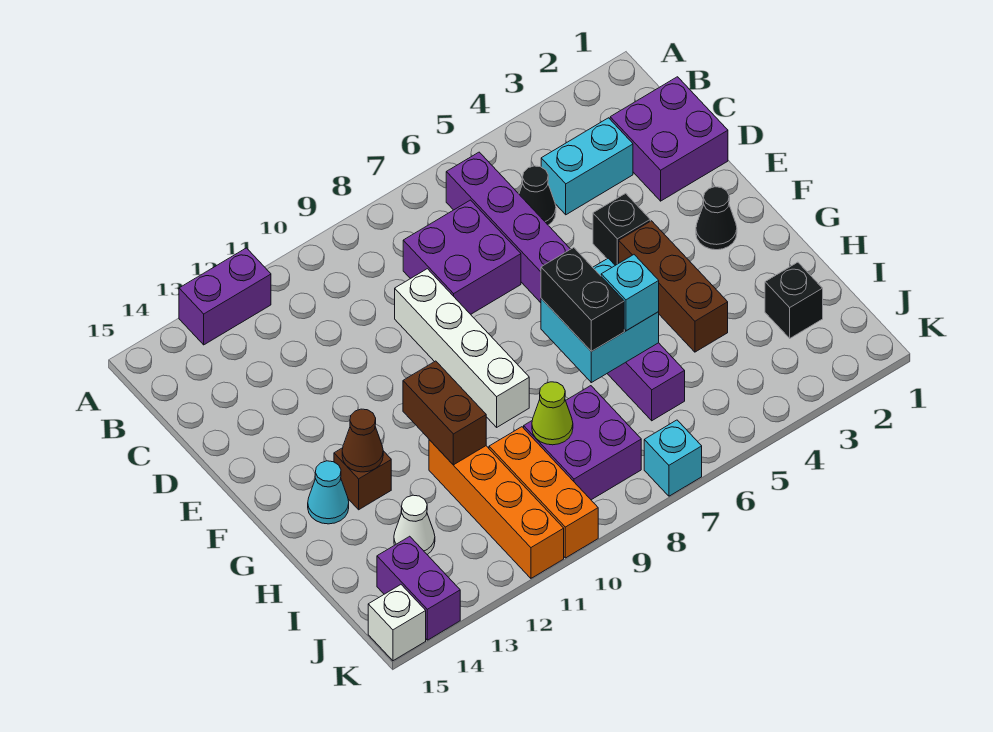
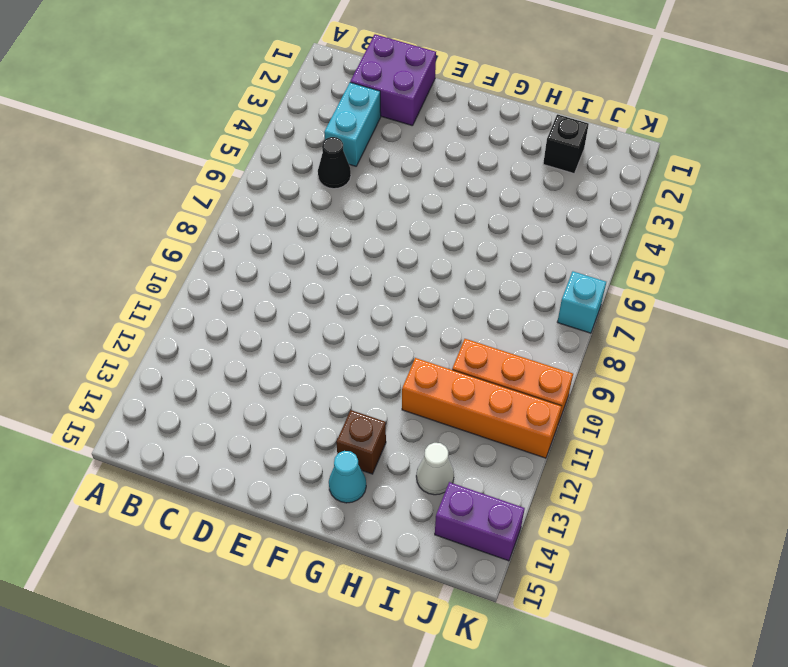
none -> purple brick A12:A13 level 1
none -> purple brick B6:I6 level 1
none -> purple brick C7:D8 level 1

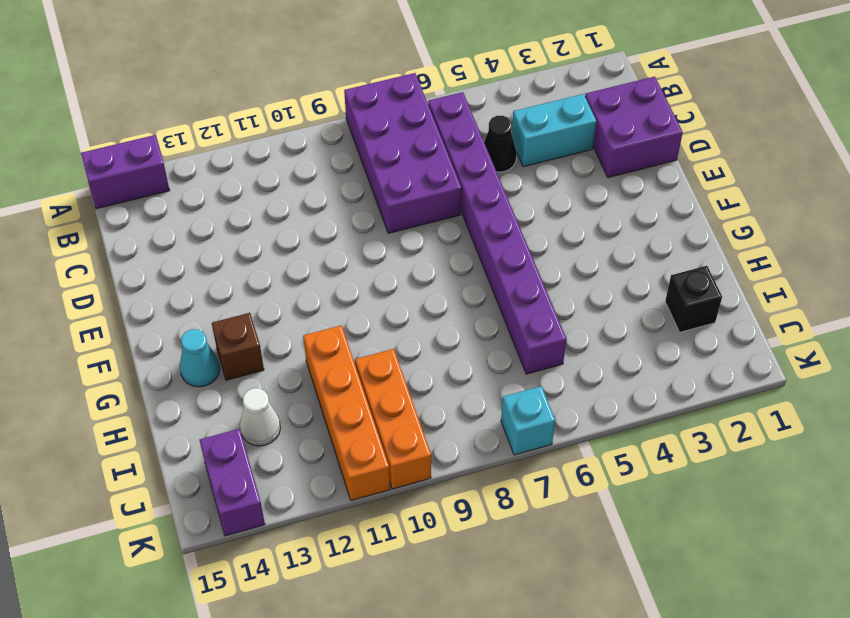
purple brick A7:D8 level 1 -> purple brick C7:D8 level 1
purple brick A14:A15 level 1 -> purple brick A12:A13 level 1
none -> white brick D9:G9 level 1
none -> black brick E4 level 1
none -> black cone F2 level 1

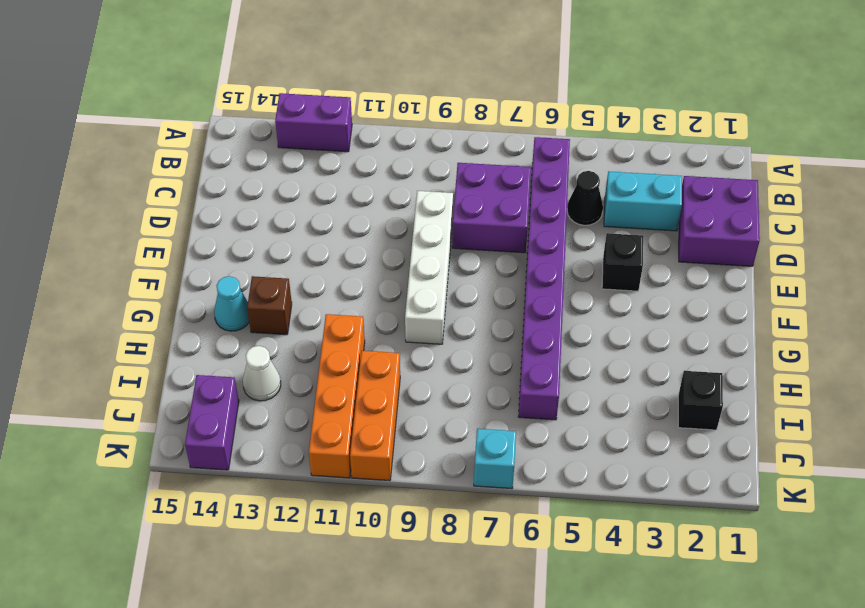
none -> black cone F2 level 1
none -> brown brick F4:H4 level 1
none -> purple brick I8:J9 level 1

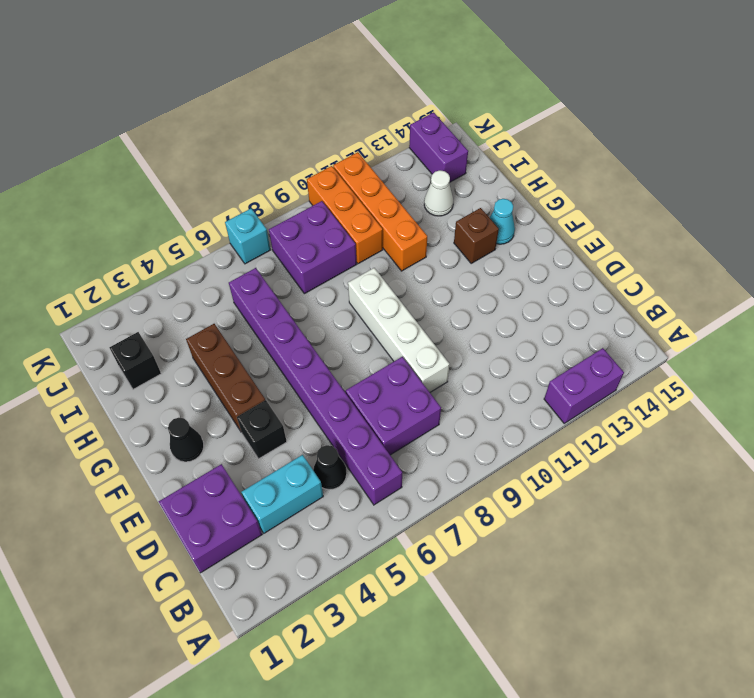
none -> white brick K15 level 1
none -> cyan brick G6:H7 level 2
none -> brown brick G11:H11 level 2

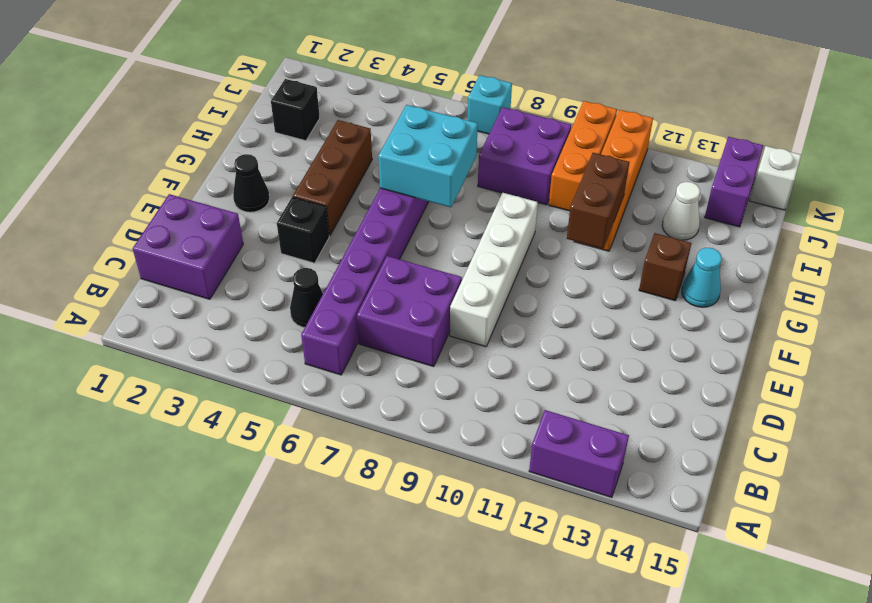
none -> cyan brick C3:C4 level 1
none -> brown cone G13 level 2
none -> lime cone I9 level 2

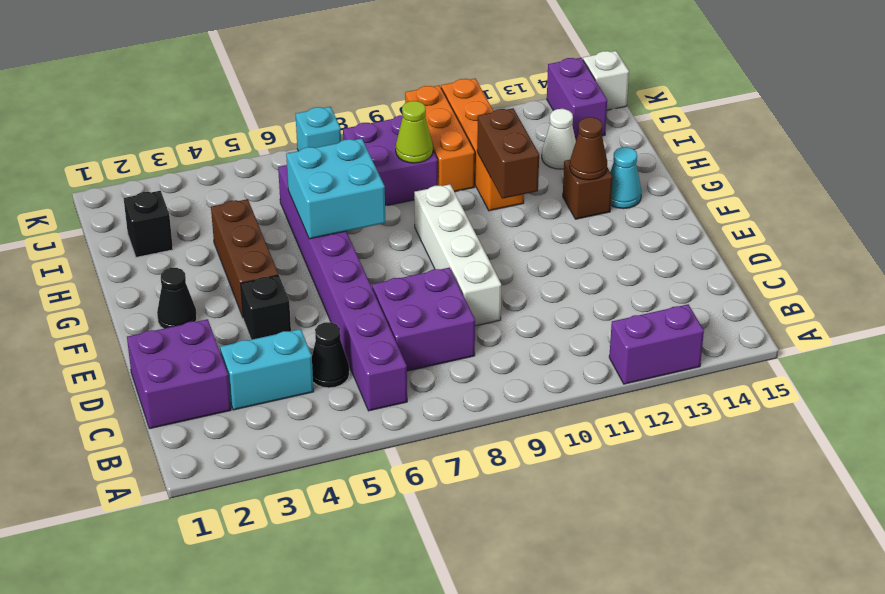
none -> black brick G7:H7 level 3
none -> cyan brick H6 level 3

